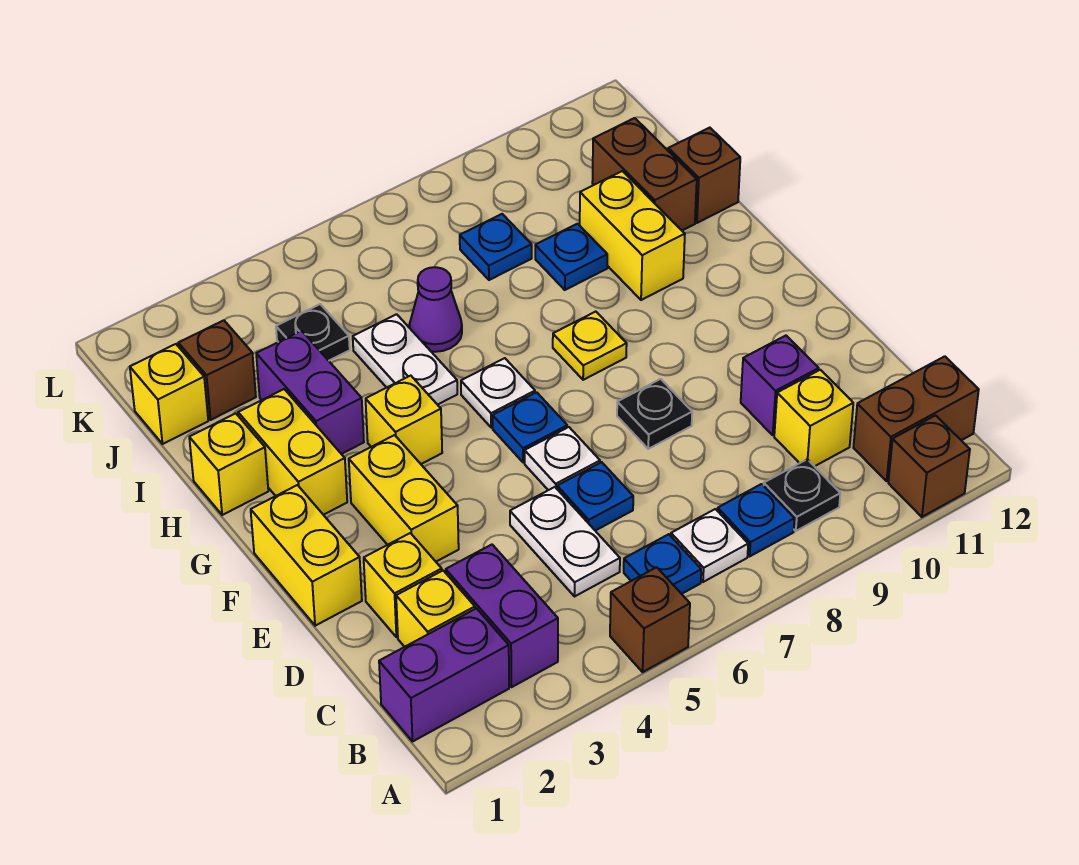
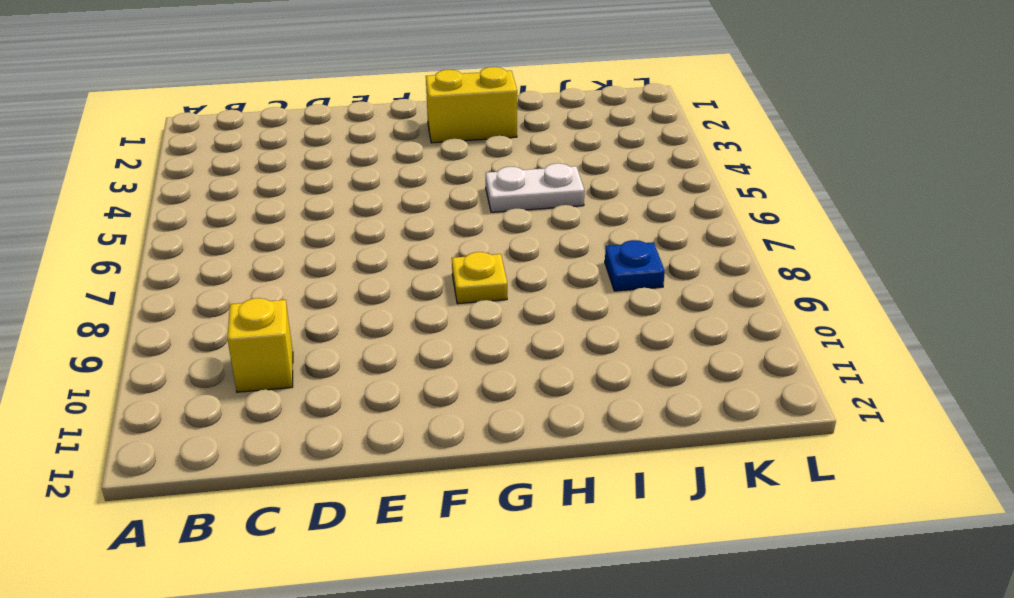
none -> brown brick A5 level 1
none -> brown brick A11 level 1
none -> purple brick B1:B2 level 1
none -> purple brick B3:C3 level 1

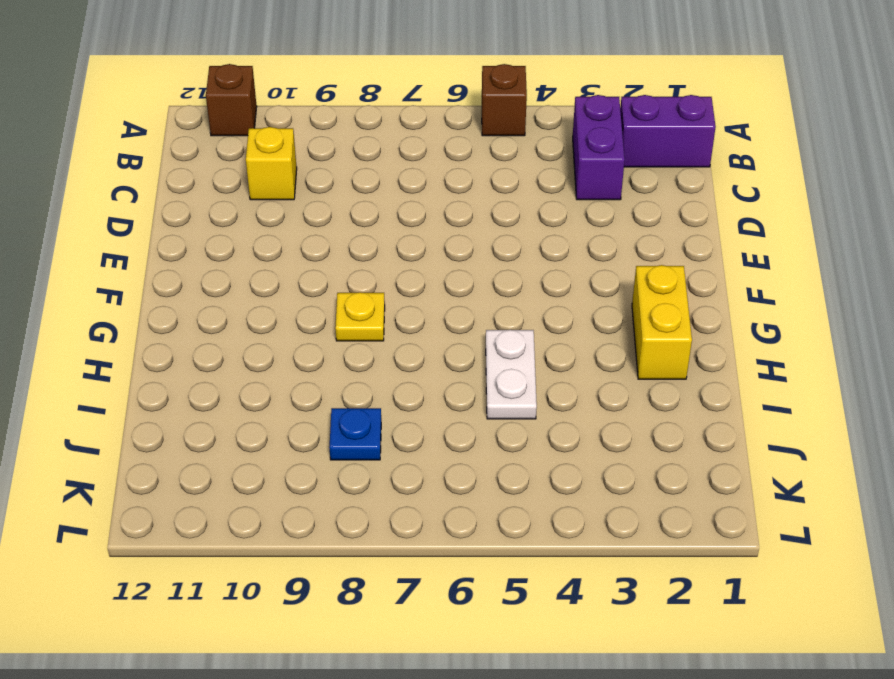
none -> blue plate B6 level 1
none -> white plate B7 level 1
none -> blue plate B8 level 1
none -> black plate B9 level 1

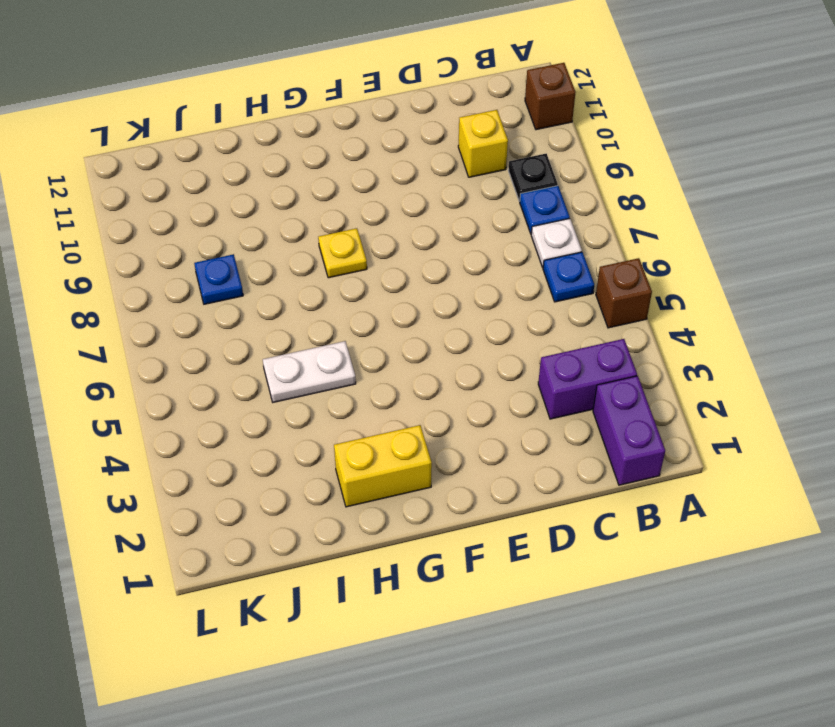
none -> brown brick B11:B12 level 1
none -> yellow brick C2 level 1
none -> white plate C5:D5 level 1
none -> yellow brick D2 level 1

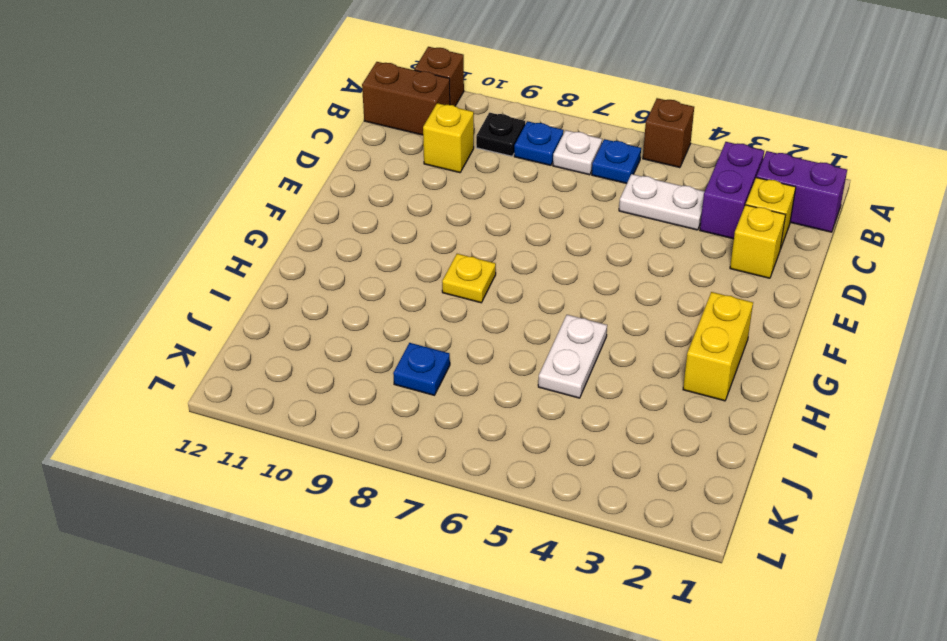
white plate C4:C5 level 1 -> white plate C5:D5 level 1
none -> blue plate D6 level 1
none -> purple brick D10 level 1
none -> yellow brick E1:F1 level 1
none -> yellow brick E3:F3 level 1

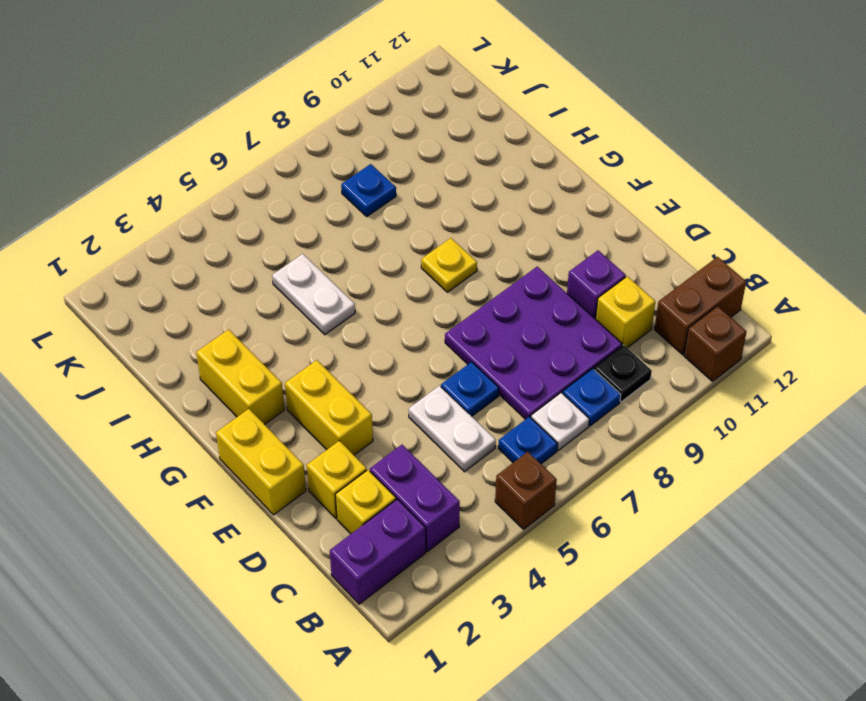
purple plate C7:E9 level 1 -> black plate E8 level 1
none -> white plate E6 level 1
none -> blue plate F6 level 1
none -> yellow brick G4 level 1
none -> white plate G6 level 1

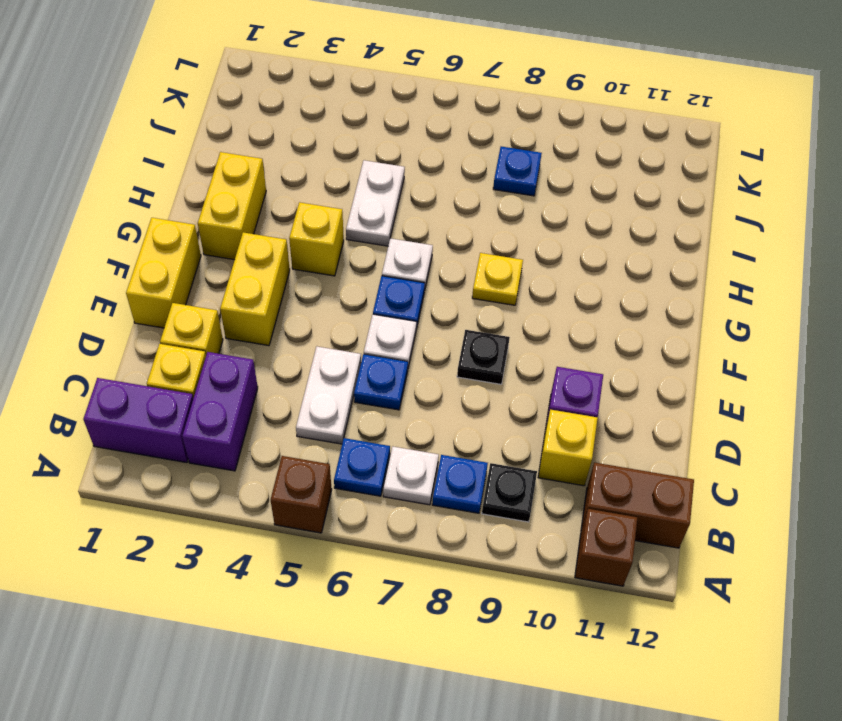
none -> yellow brick H1 level 1
none -> purple brick H3:I3 level 1
none -> yellow brick H10:I10 level 1
none -> purple cone I6 level 1

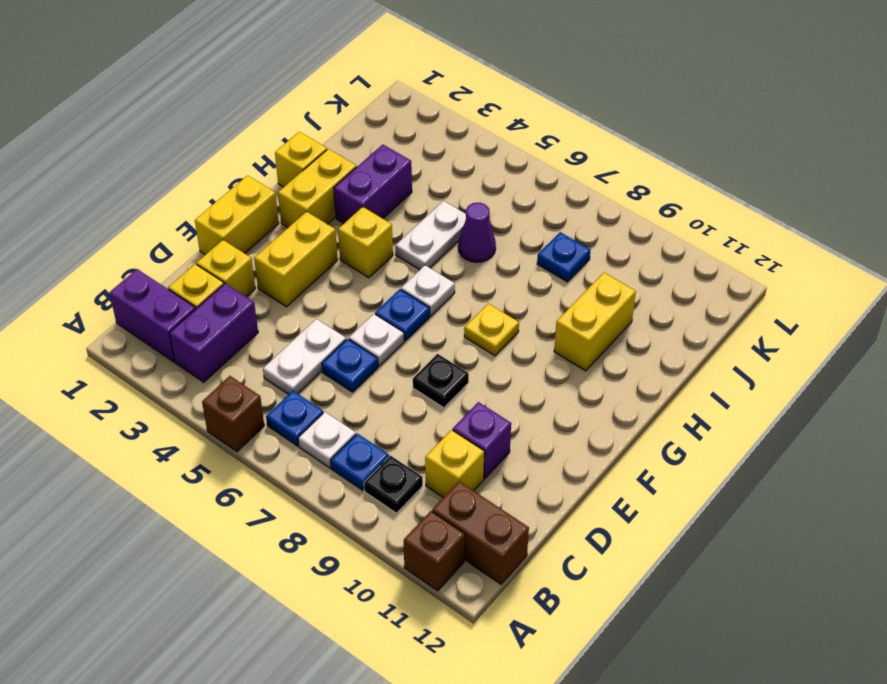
none -> blue plate I9 level 1
none -> brown brick I11:J11 level 1
none -> brown brick I12 level 1
none -> yellow brick J1 level 1

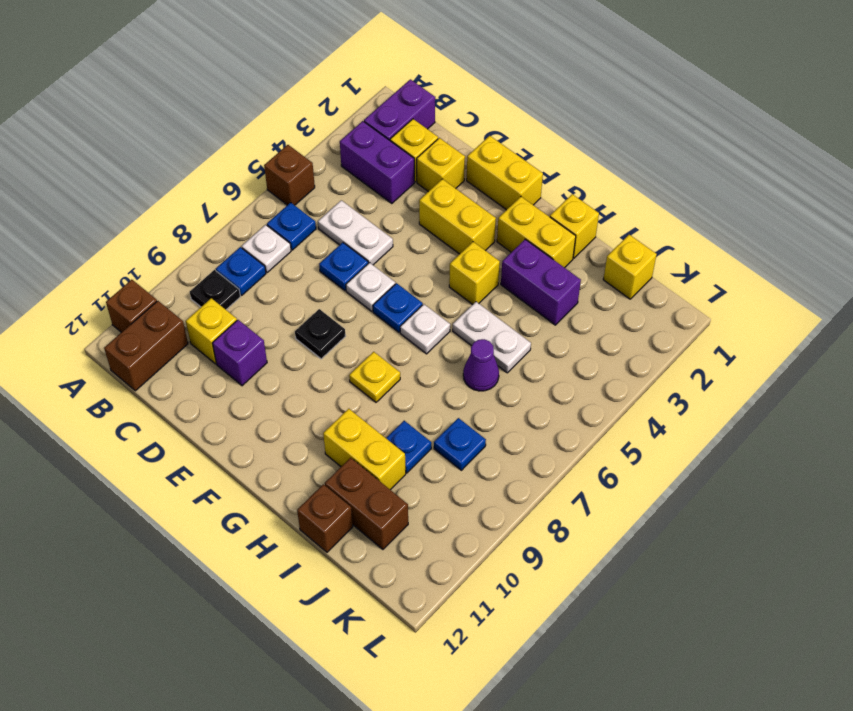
none -> brown brick J2 level 1
none -> black plate J4 level 1

